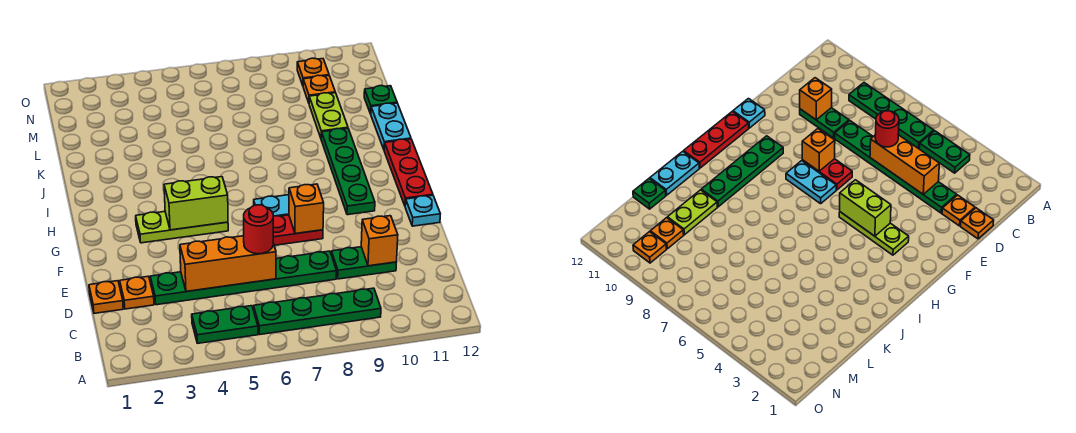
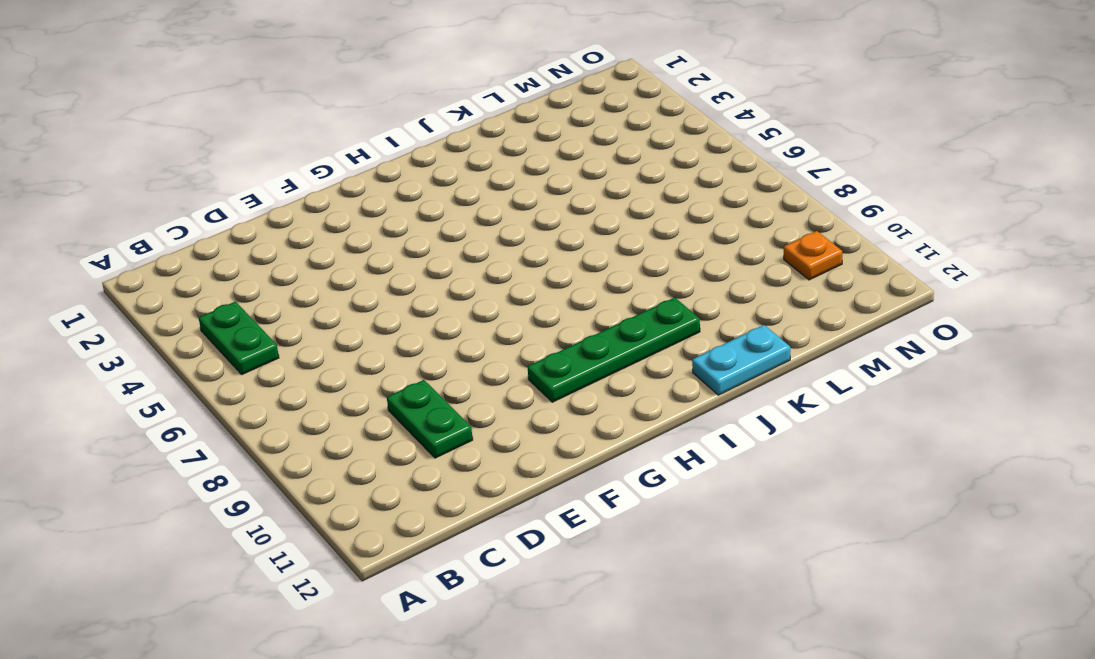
none -> green plate B6:B9 level 1
none -> orange plate D1 level 1
none -> orange plate D2 level 1

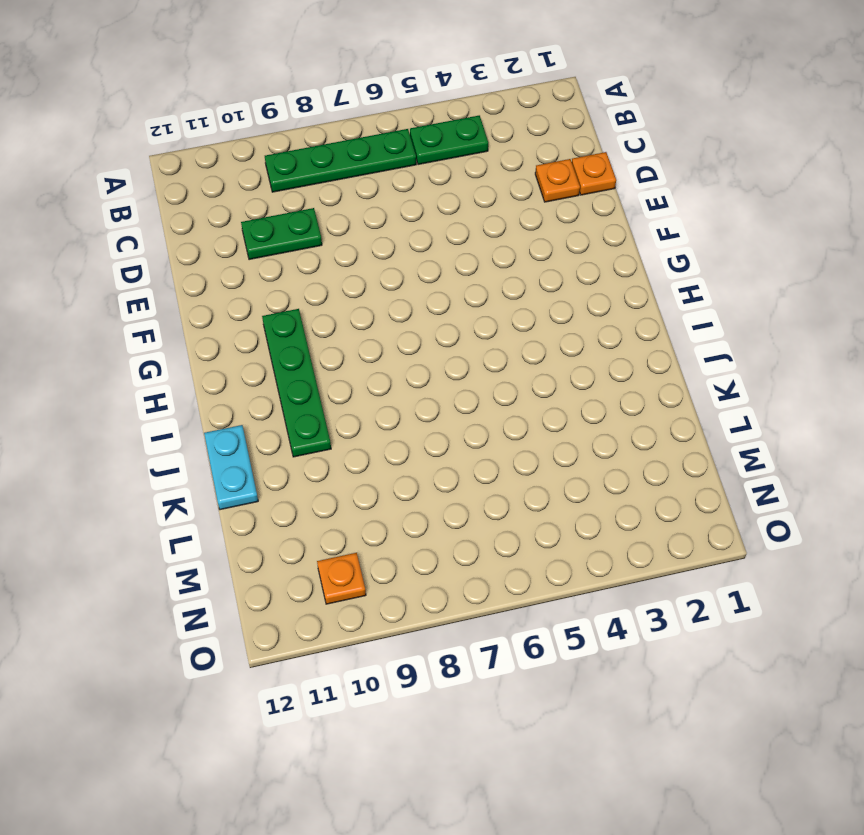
none -> green plate D3:D8 level 1
none -> red plate F7:F8 level 1
none -> cyan plate F12 level 1

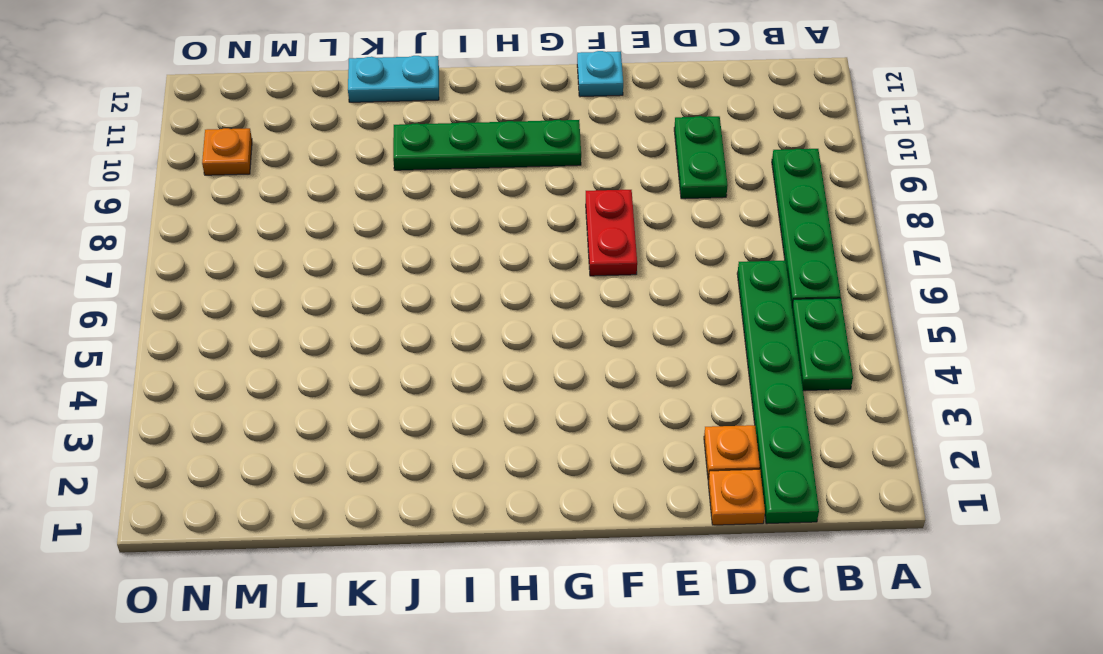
green plate C1:C6 level 1 -> green plate D3:D8 level 1
none -> lime plate G3:G5 level 1
none -> cyan plate G7:G8 level 1
none -> red plate G12:I12 level 1

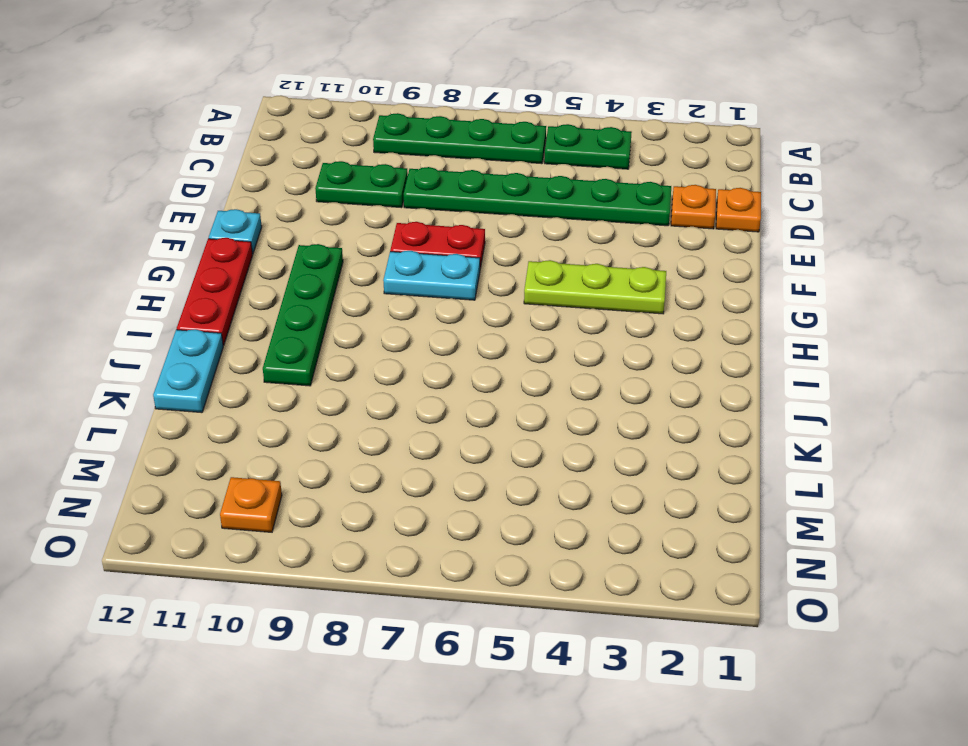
none -> lime plate K10:L10 level 1
none -> green plate L12 level 1
none -> orange plate M10 level 1

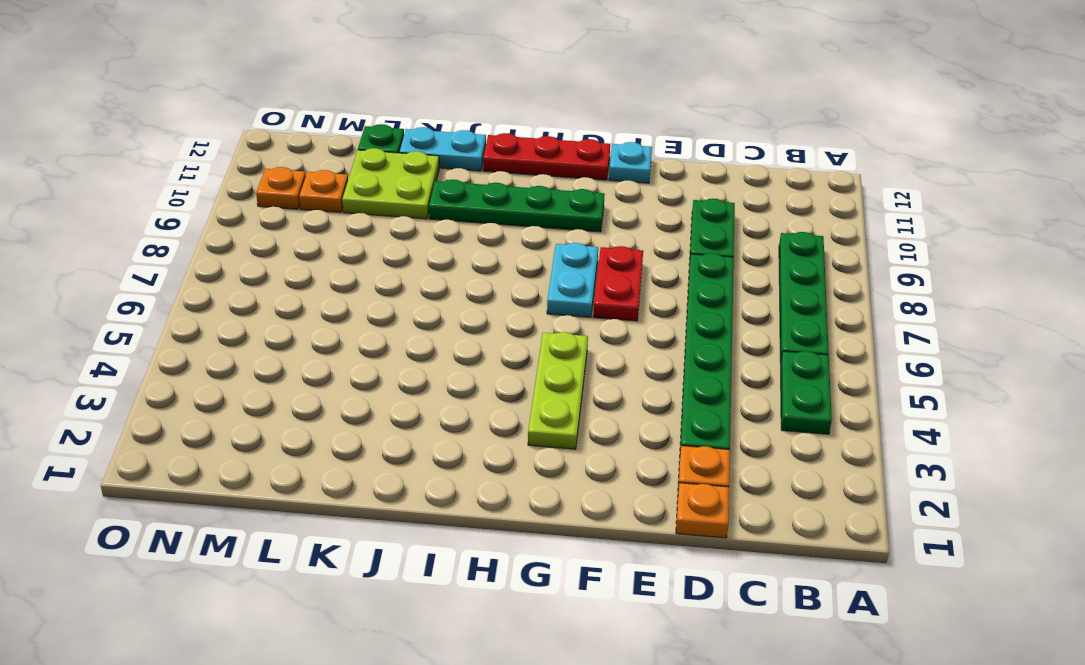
lime plate K10:L11 level 1 -> lime plate K10:L10 level 1
none -> orange brick D4:D6 level 2
none -> orange brick D10 level 2
none -> orange brick F8 level 2

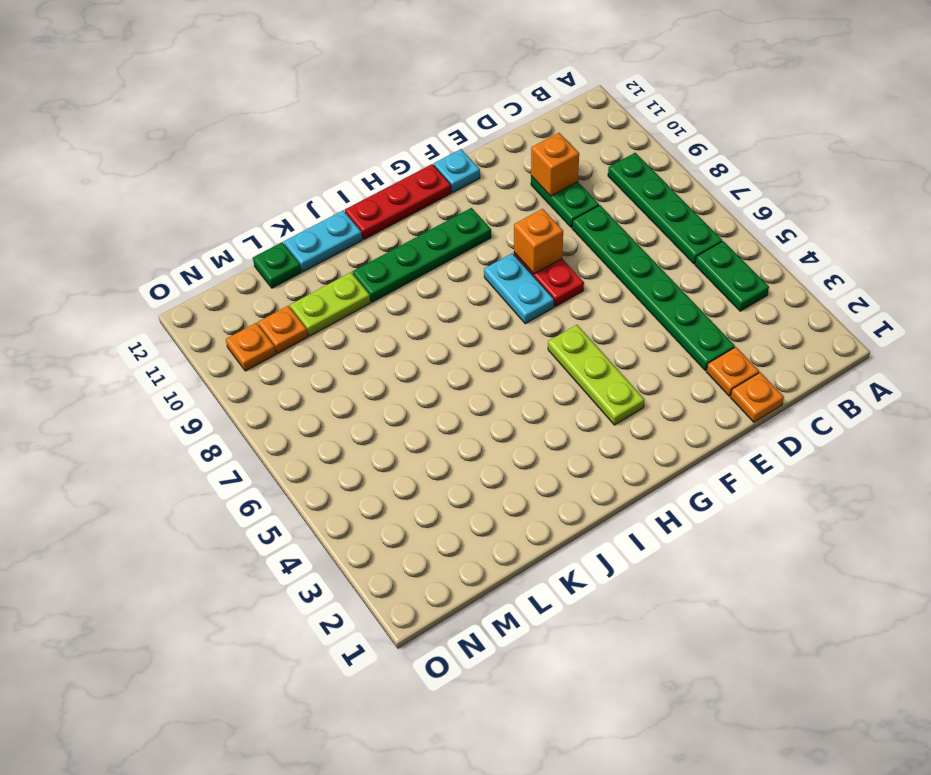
none -> orange brick D4:D6 level 2
none -> lime brick G4:G5 level 2
none -> red round brick D6 level 3

